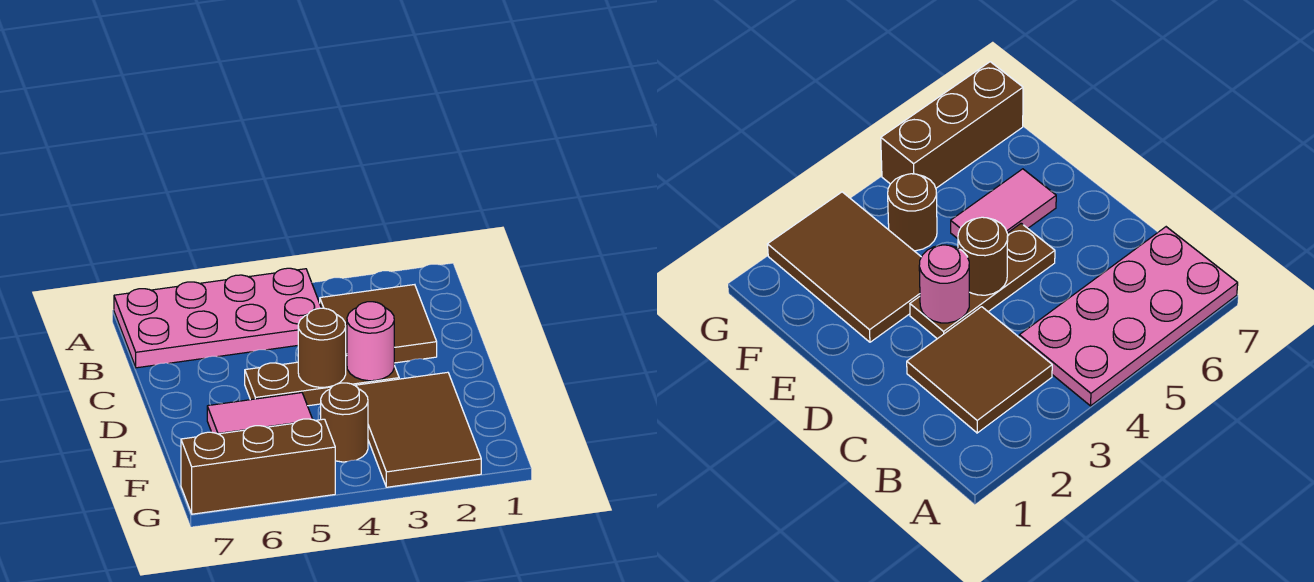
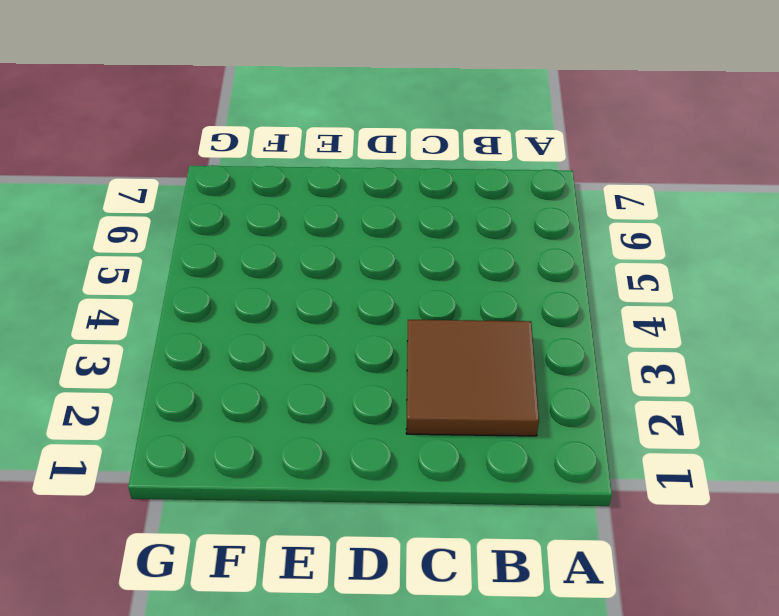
none -> pink plate A4:B7 level 1
none -> brown plate D3:D5 level 1

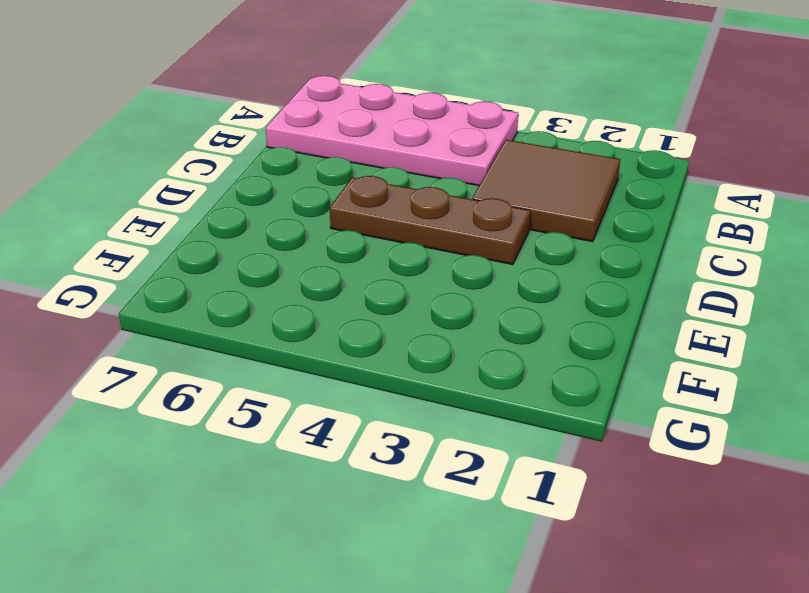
none -> brown tile E2:G3 level 1
none -> pink tile E5:E6 level 1

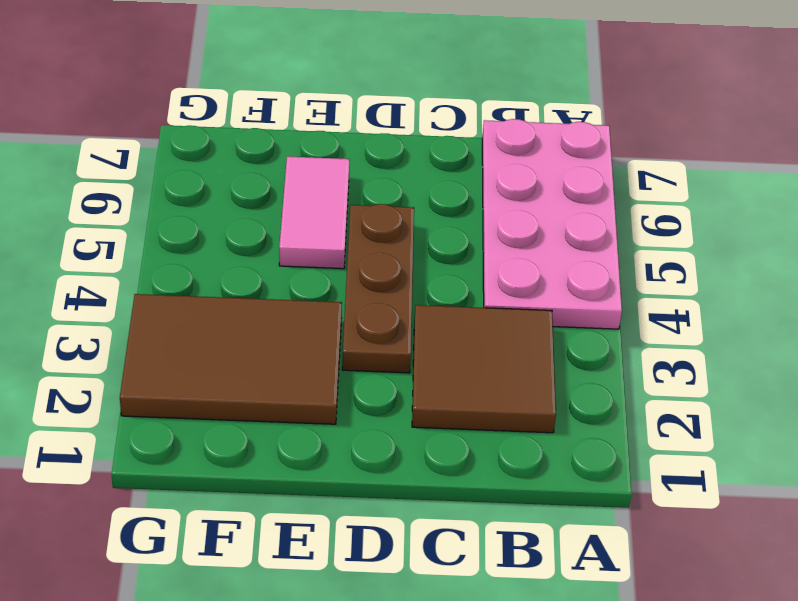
none -> brown round brick F4 level 1
none -> brown brick G5:G7 level 1

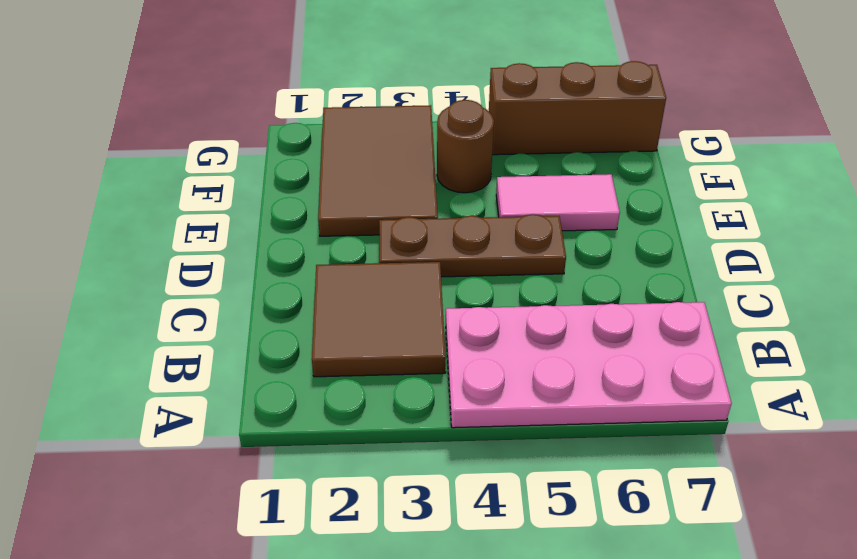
none -> pink round brick D3 level 2
none -> brown round brick D4 level 2

